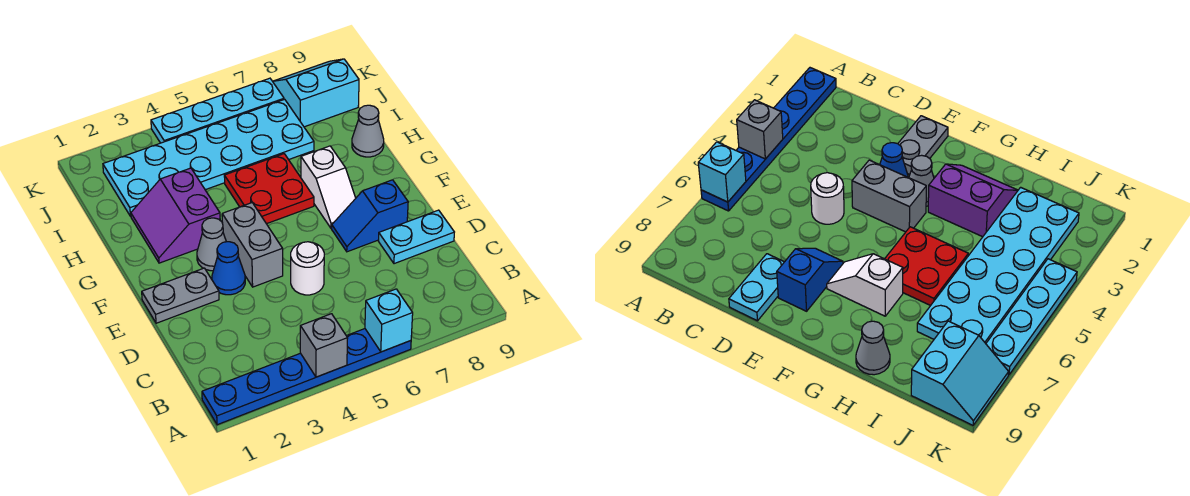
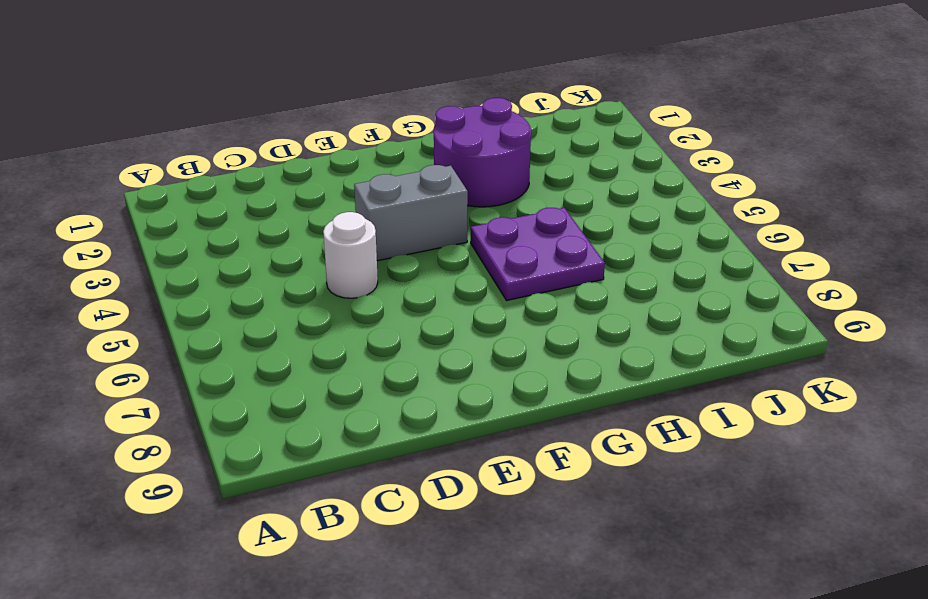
purple round brick G2:H3 level 1 -> purple slope G2:H3 level 1 top 3
purple plate G5:H6 level 1 -> red plate G5:H6 level 1
none -> blue plate A1:A6 level 1
none -> cyan plate D8:D9 level 1
none -> grey plate E1:E2 level 1

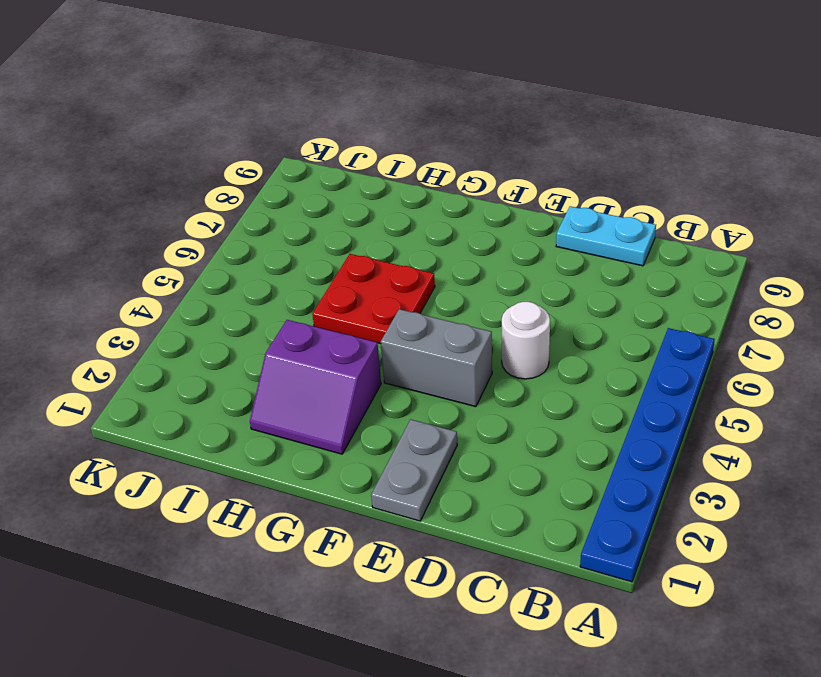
cyan plate C9:D9 level 1 -> cyan plate D8:D9 level 1
none -> blue cone E3 level 1
none -> blue slope E7:E8 level 1 top 8
none -> grey cone F3 level 1

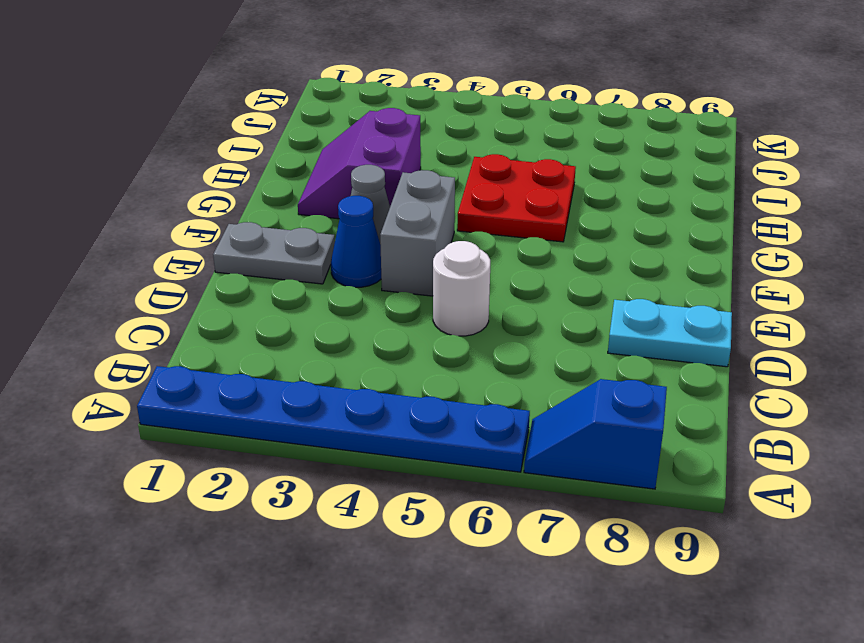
blue slope A7:A8 level 1 top 8 -> blue slope E7:E8 level 1 top 8
none -> white slope F7:G7 level 1 top G
none -> grey cone H9 level 1
none -> cyan plate I2:J7 level 1

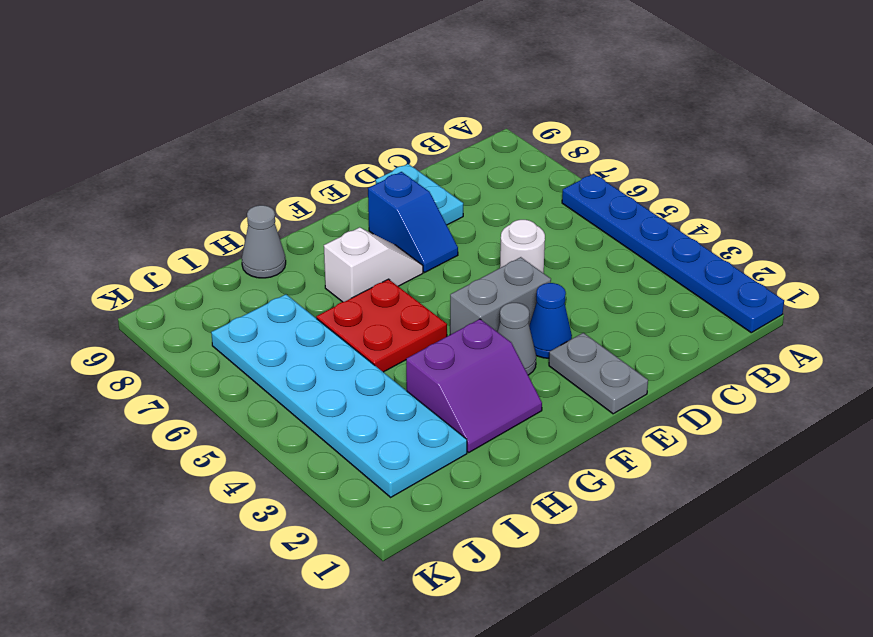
none -> cyan slope J8:K9 level 1 top J
none -> cyan plate K4:K7 level 1
none -> grey brick A4 level 2

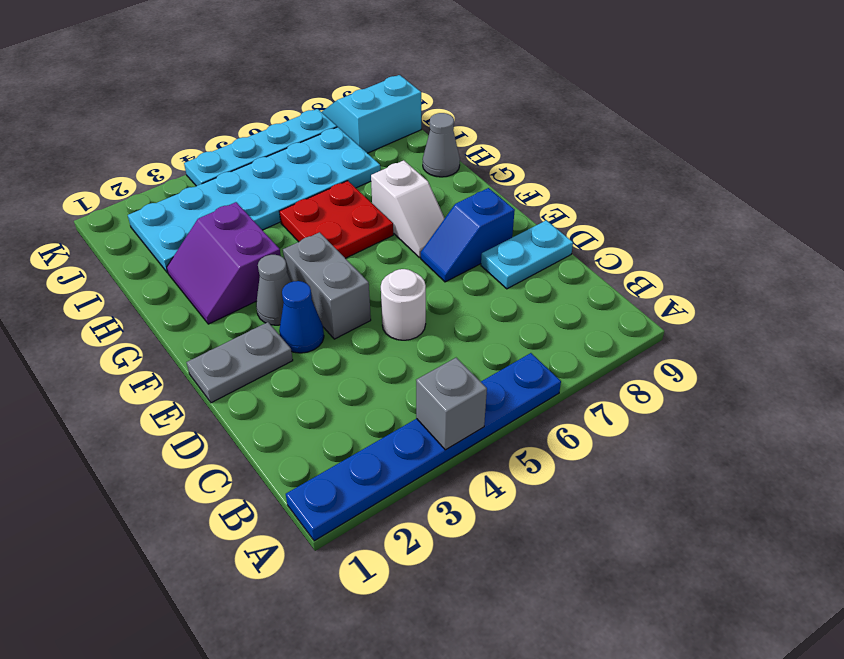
none -> cyan brick A6 level 2

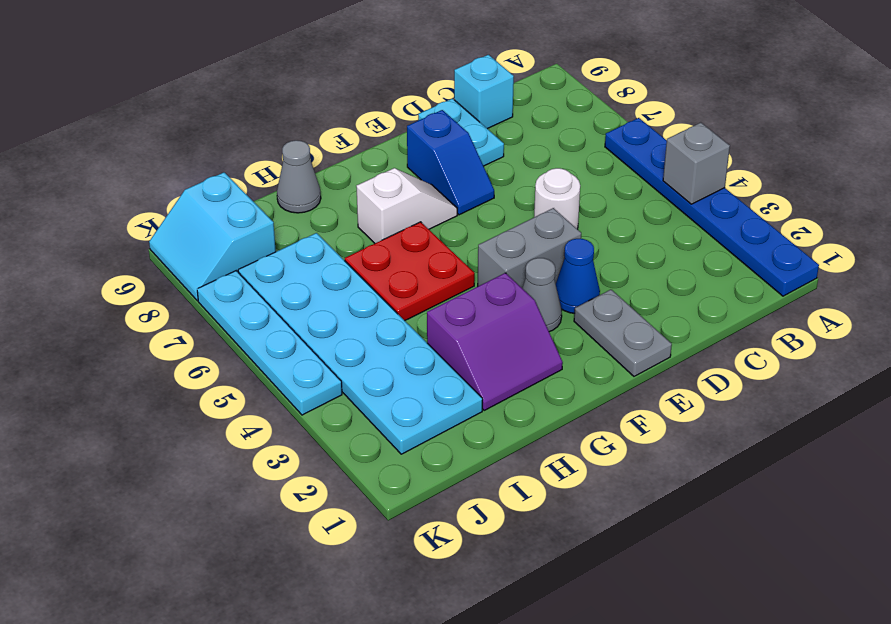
cyan brick C9 level 1 -> cyan brick A6 level 2

